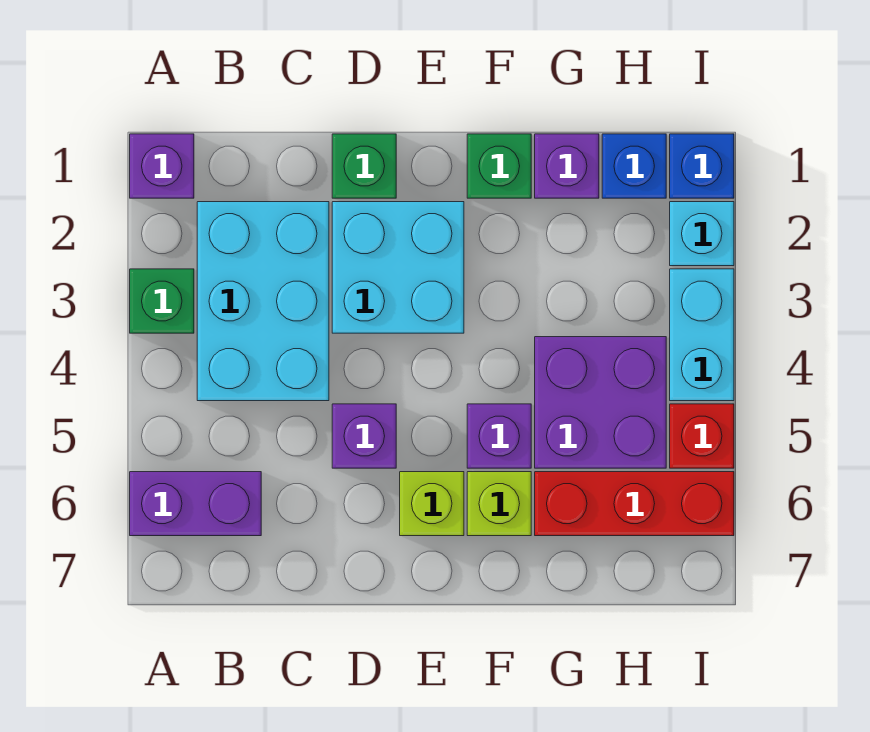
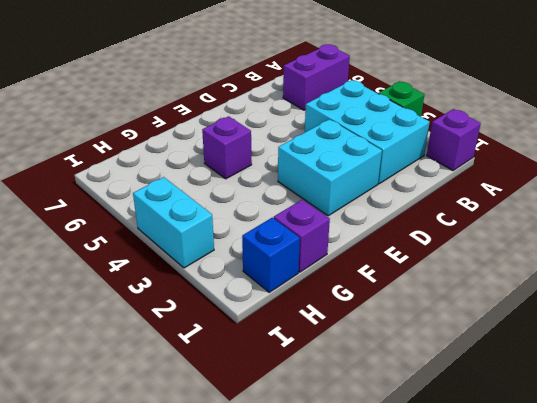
none -> green brick D1 level 1
none -> purple brick D5 level 1
none -> lime brick E6 level 1

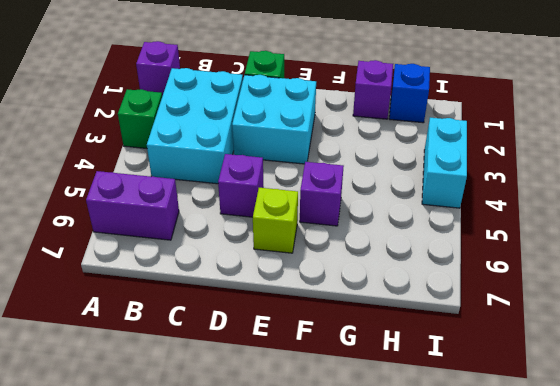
none -> green brick F1 level 1
none -> lime brick F6 level 1
none -> purple brick G4:H5 level 1

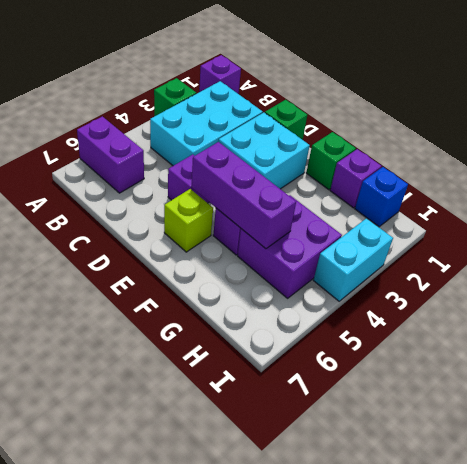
purple brick E5:G5 level 2 -> none
none -> lime brick F6 level 1
none -> red brick G6:I6 level 1
none -> blue brick I1 level 1

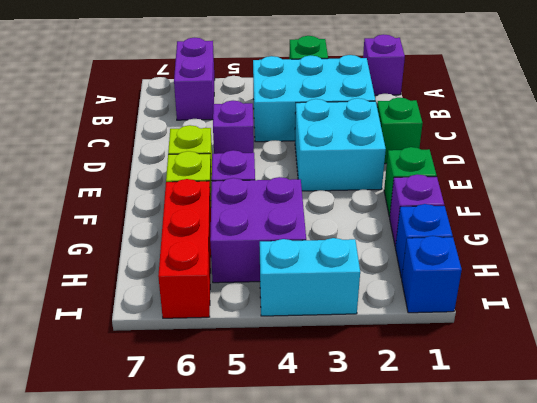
none -> cyan brick I2 level 1
none -> red brick I5 level 1

